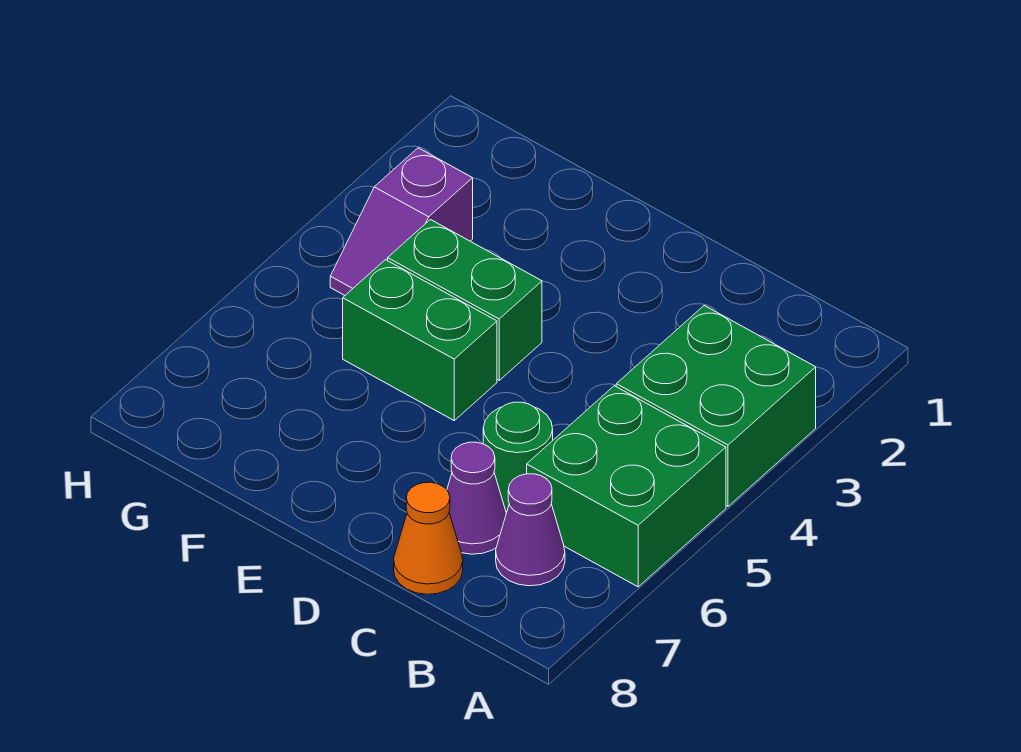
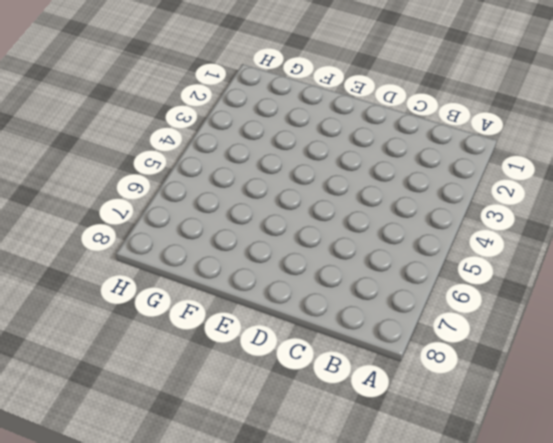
none -> green brick A3:B4 level 1
none -> green brick A5:B6 level 1

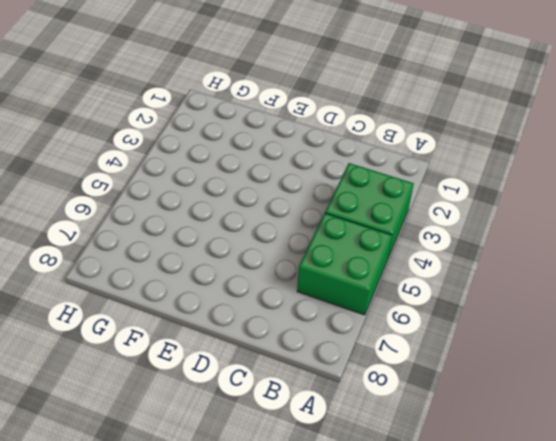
none -> purple cone B7 level 1
none -> green round brick C6 level 1

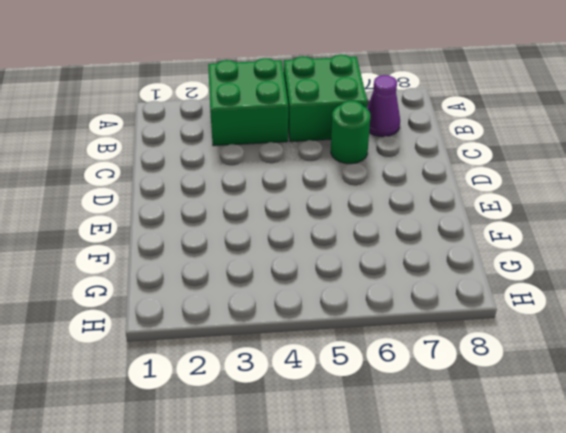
none -> purple cone C7 level 1
none -> orange cone C8 level 1

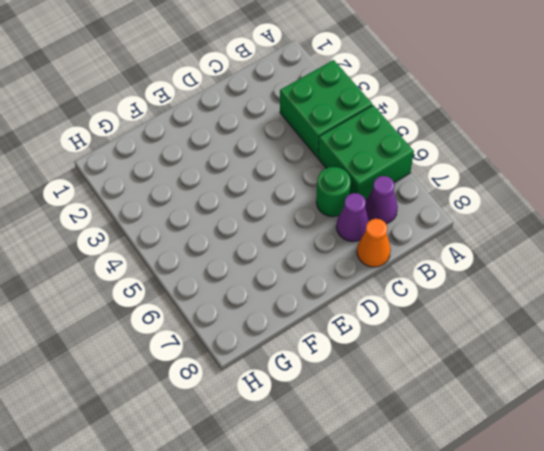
none -> green brick E4:F4 level 1
none -> green brick E5:F5 level 1

